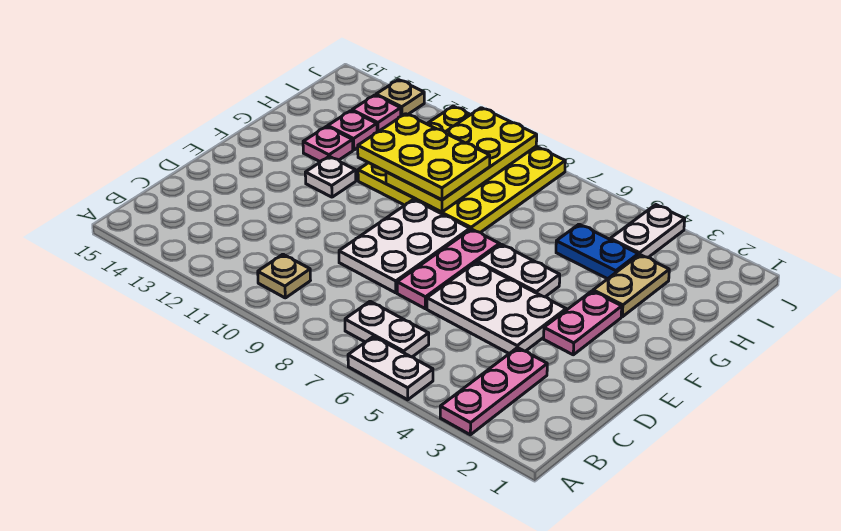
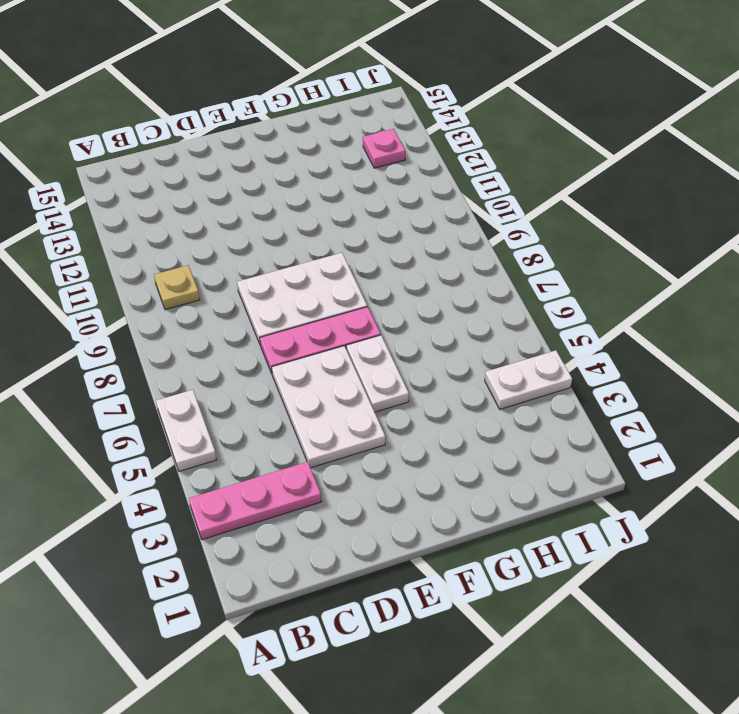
none -> white plate B6:B7 level 1
none -> pink plate E3:F3 level 1
none -> white plate F12 level 1

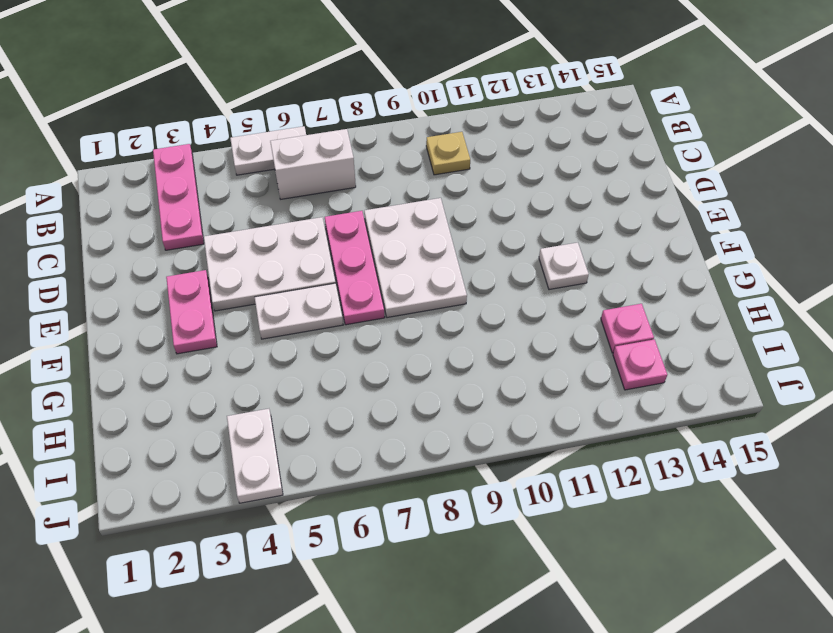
white brick B6:B7 level 1 -> white plate B6:B7 level 1
none -> tan plate G3:H3 level 1
none -> yellow plate G8:J11 level 1
none -> pink plate G13 level 1

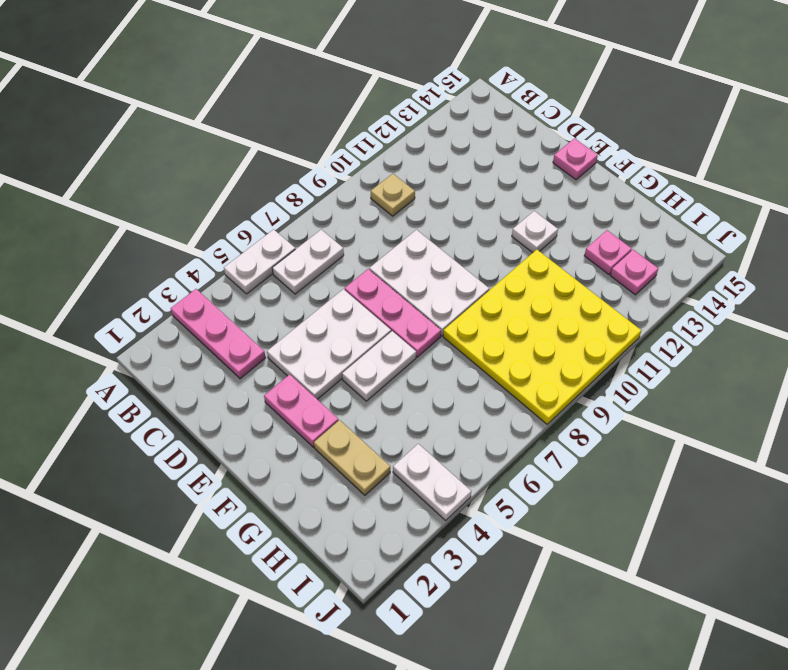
pink plate E15 level 1 -> pink plate G13 level 1
none -> blue plate H4:H5 level 1
none -> tan plate J13 level 1
none -> yellow plate G9:J10 level 2

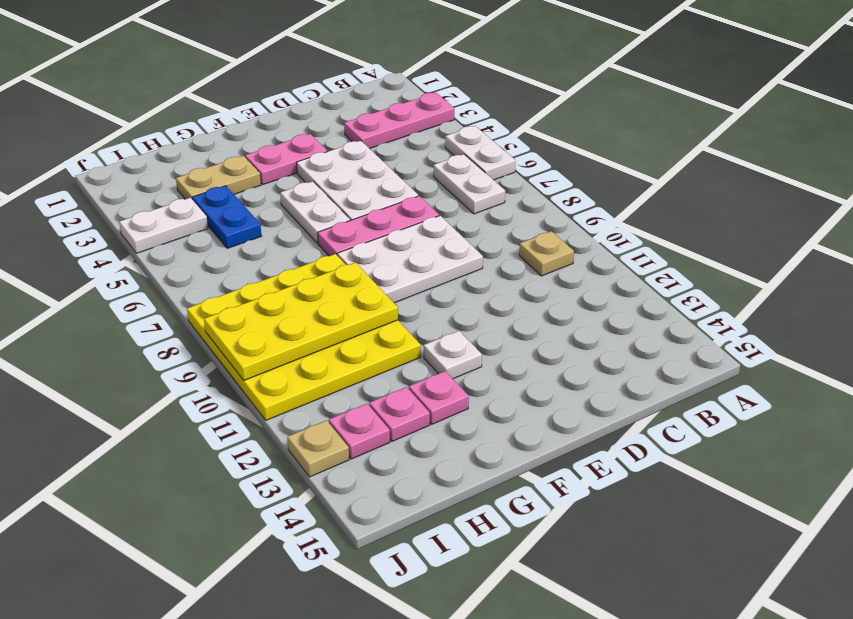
none -> yellow plate G9:H11 level 3

